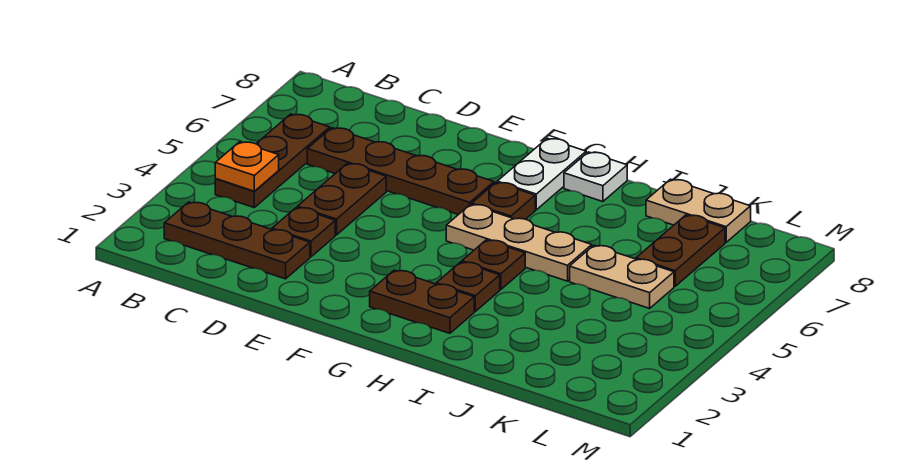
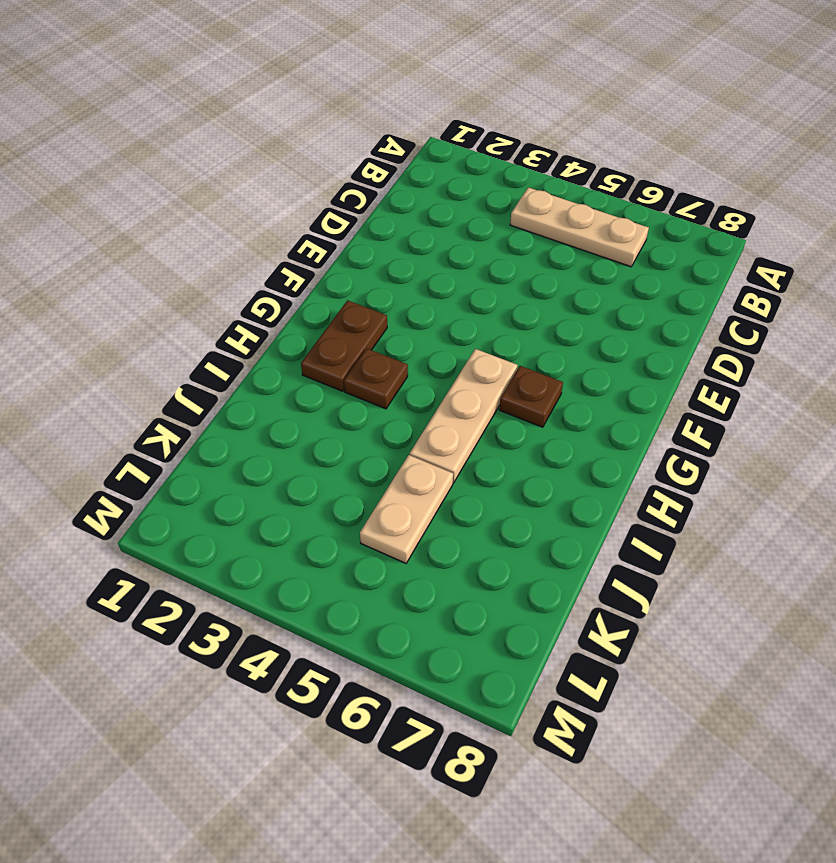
tan plate B4:B6 level 1 -> brown plate B4:B6 level 1
none -> brown plate B2:D2 level 1
none -> brown plate C6:F6 level 1
none -> brown plate D3 level 1

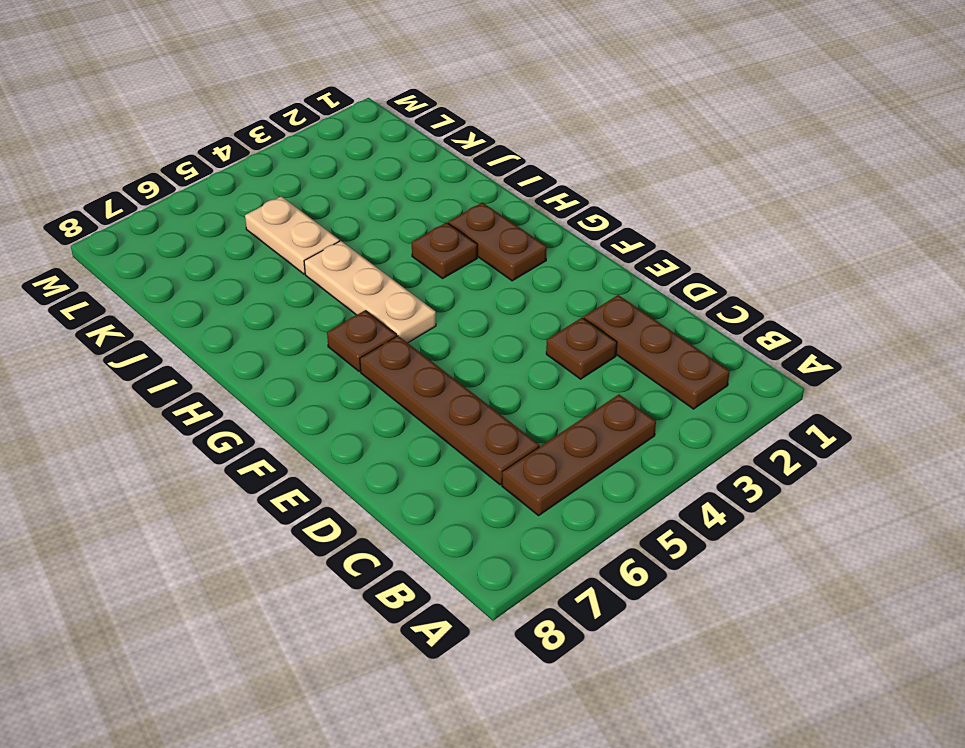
none -> brown plate D4:D5 level 1
none -> white plate G7:G8 level 1
none -> brown plate H4 level 1

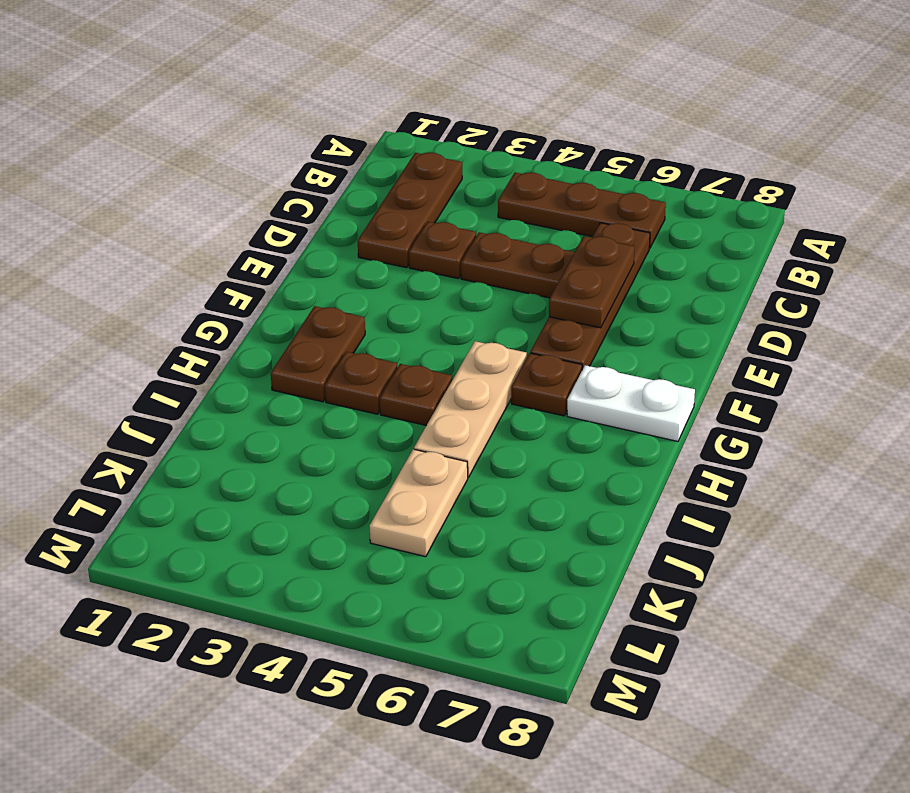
brown plate D6:E6 level 2 -> brown plate K6:K7 level 1
none -> white plate H8 level 1
none -> tan plate J8:K8 level 1
none -> orange plate B4 level 2

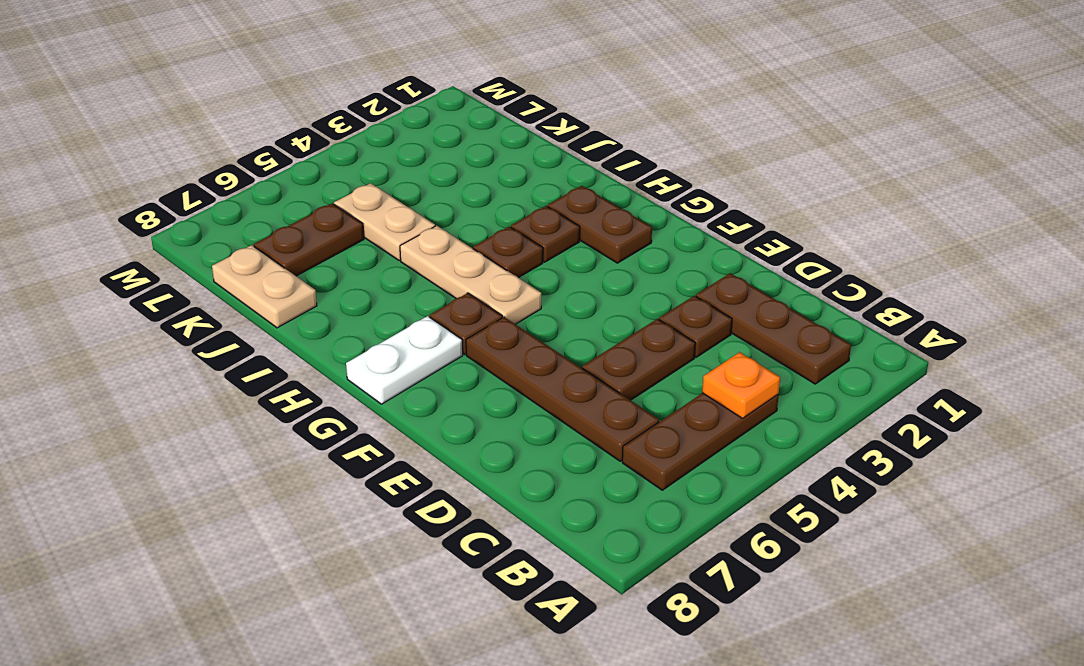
none -> white plate H8 level 1

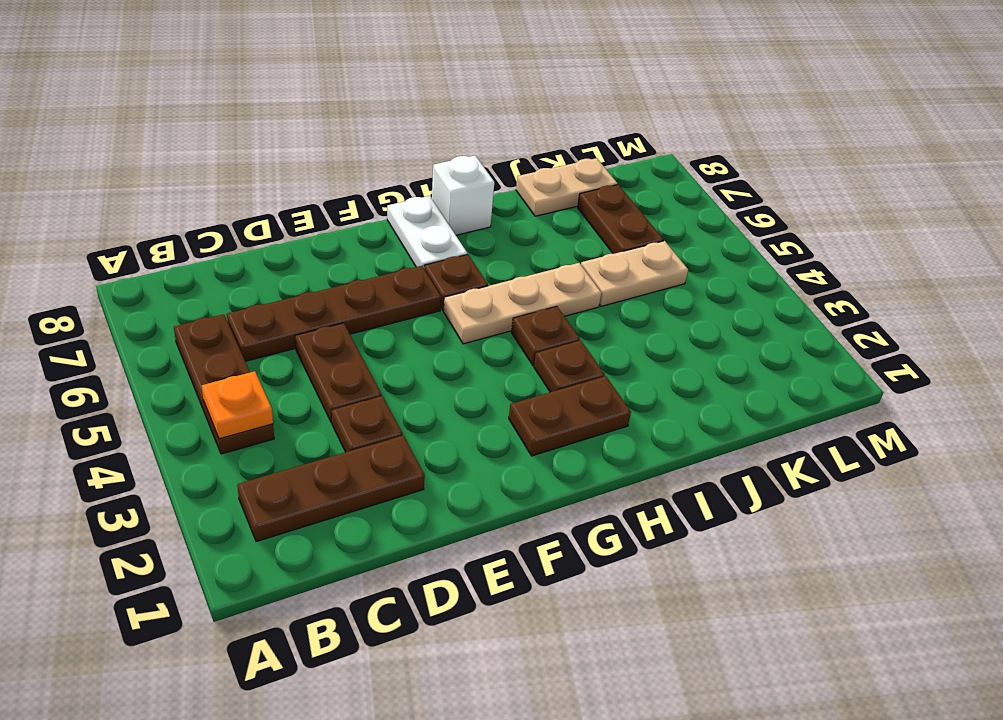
white brick H8 level 1 -> white plate H8 level 1

